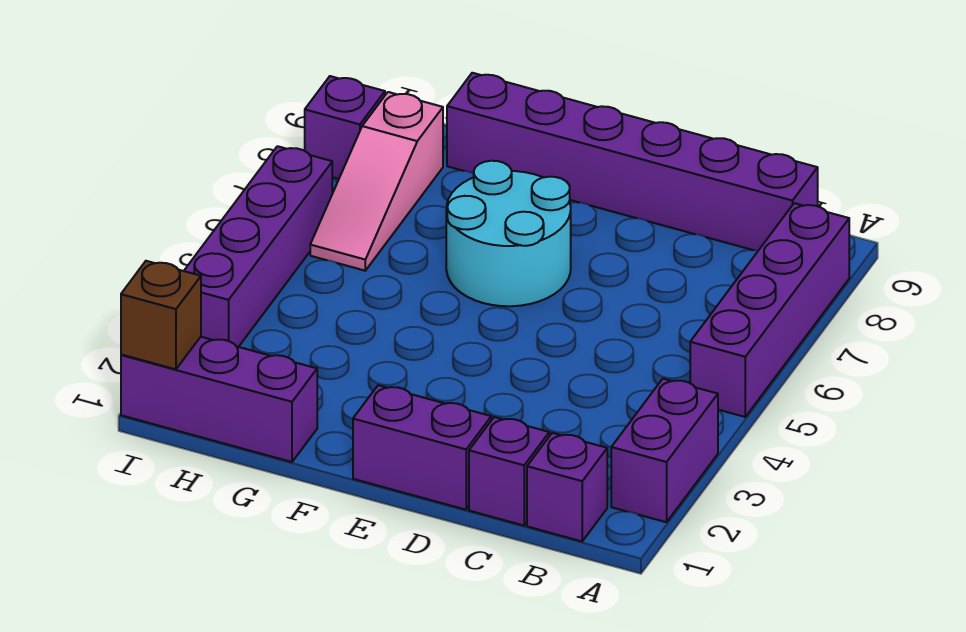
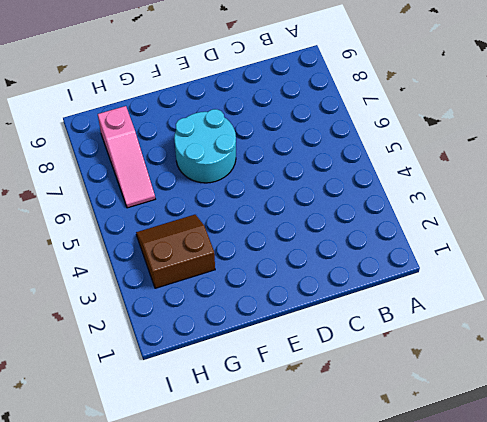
brown slope G3:H4 level 1 top 3 -> none
none -> purple brick A2:A3 level 1
none -> purple brick A5:A8 level 1
none -> purple brick B1 level 1

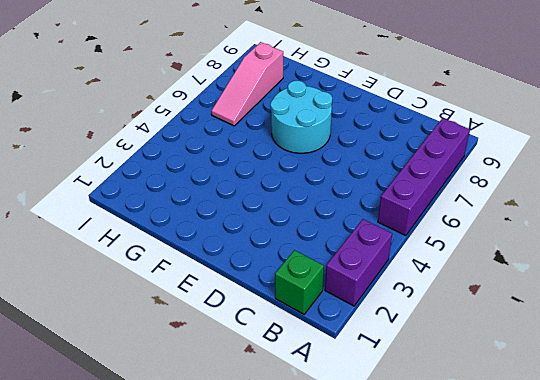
green brick B1 level 1 -> purple brick B1 level 1
none -> purple brick B9:G9 level 1
none -> purple brick C1 level 1
none -> purple brick D1:E1 level 1

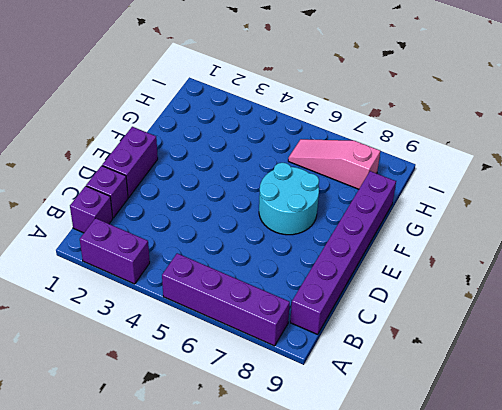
none -> purple brick G1:I1 level 1
none -> purple brick I3:I6 level 1
none -> purple brick I8 level 1

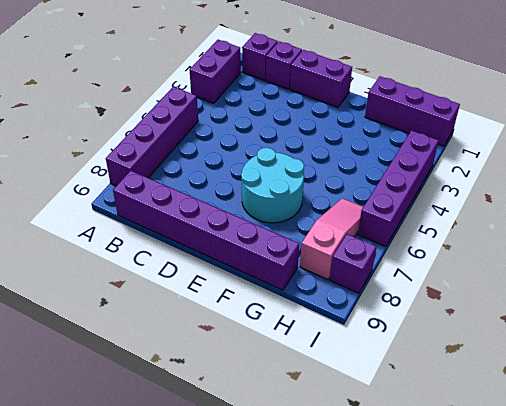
none -> brown brick I1 level 2

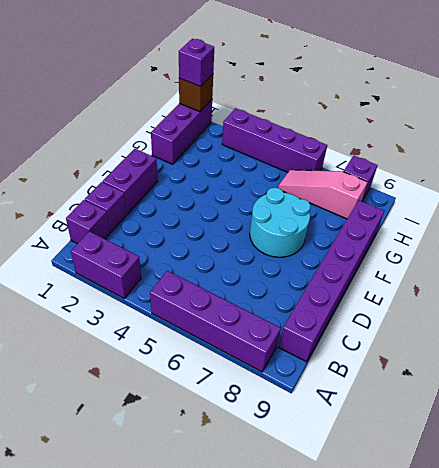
purple brick I1 level 3 -> none

